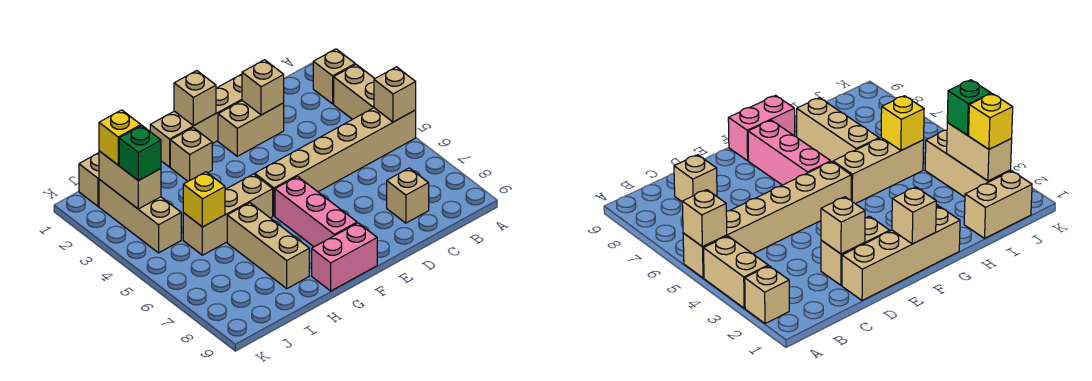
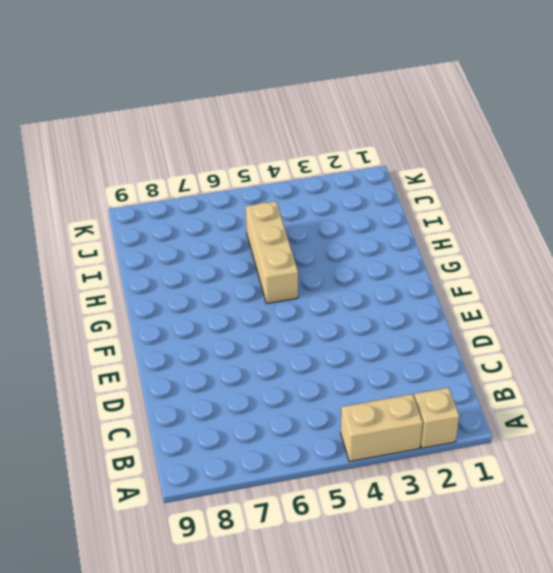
none -> tan brick A5:F5 level 1
none -> tan brick C8 level 1
none -> tan brick D1:G1 level 1

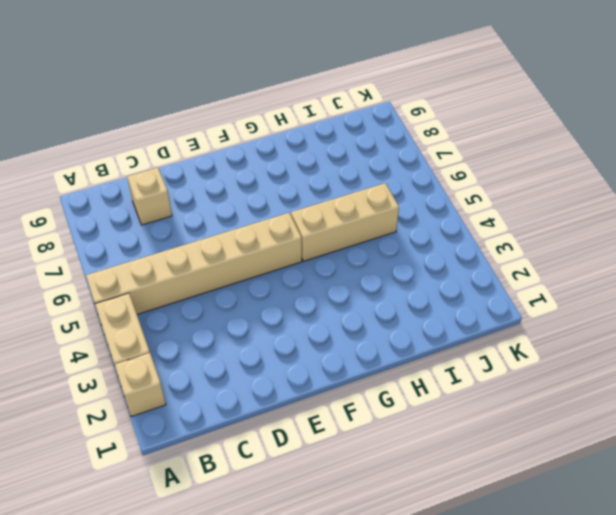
none -> tan brick D1:G1 level 1
none -> tan brick D2:E2 level 1
none -> pink brick F6:F8 level 1

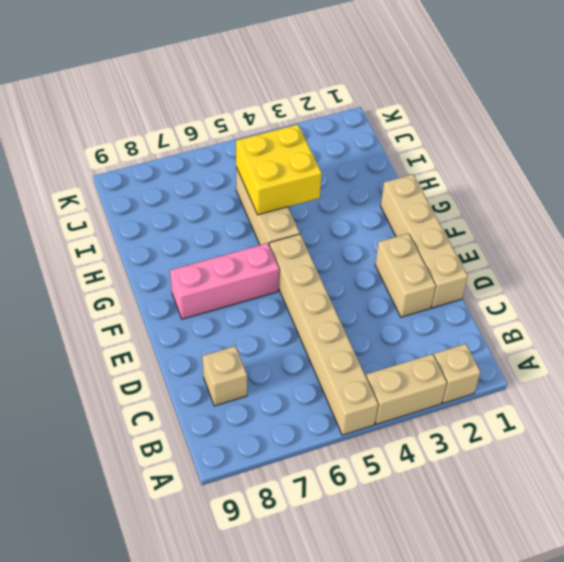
yellow brick H4:I5 level 2 -> yellow brick I5 level 2
none -> pink brick F9:G9 level 1
none -> tan brick G2 level 1
none -> tan brick H6:H8 level 1

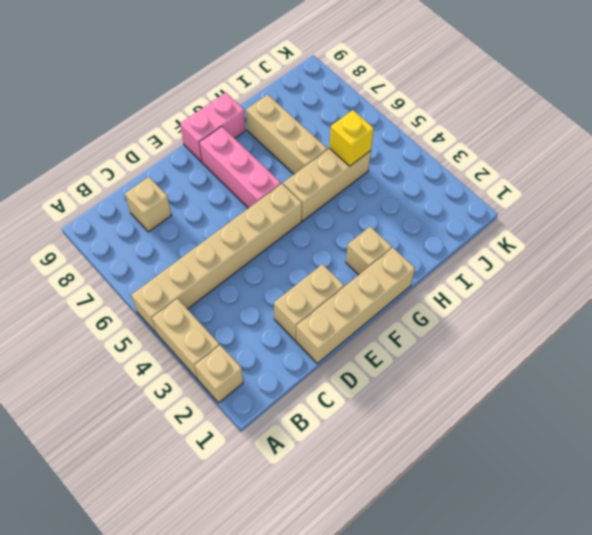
none -> tan brick I1:J1 level 1
none -> tan brick J2:J4 level 1
none -> tan brick A5 level 2

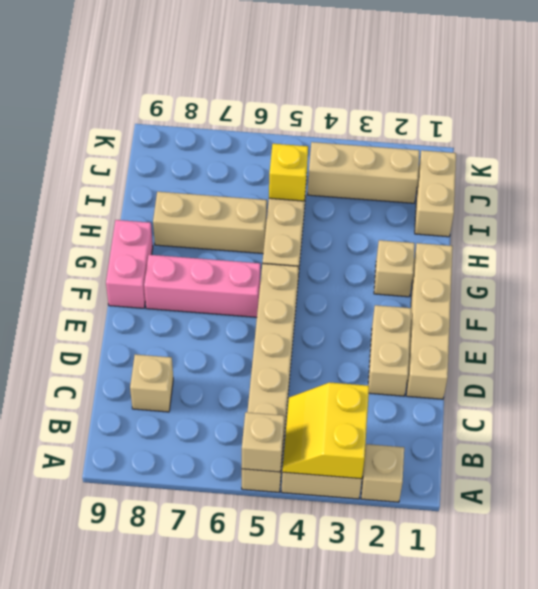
yellow slope A3:B4 level 2 top 3 -> none
none -> tan brick D2 level 2
none -> tan brick F1 level 2
none -> tan brick J2:J3 level 2

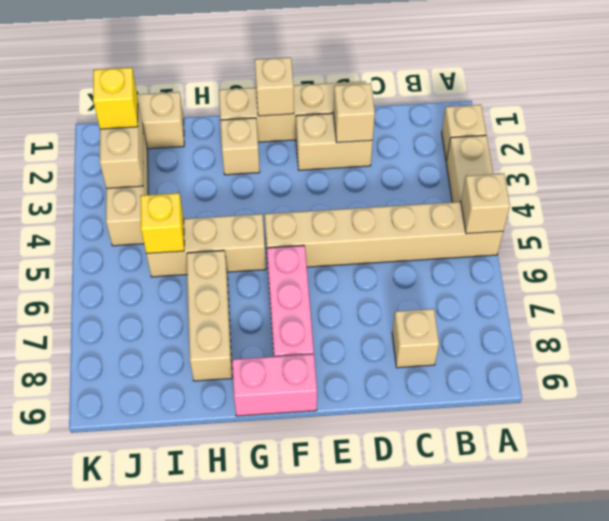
none -> green brick J3 level 3

